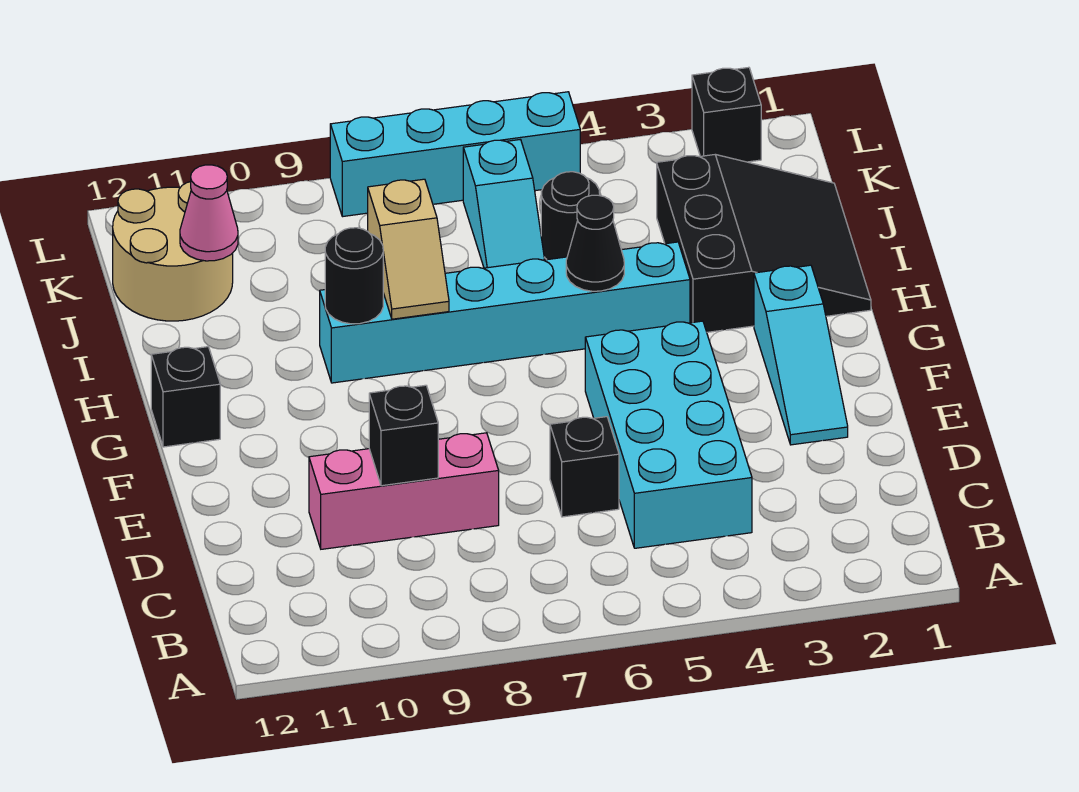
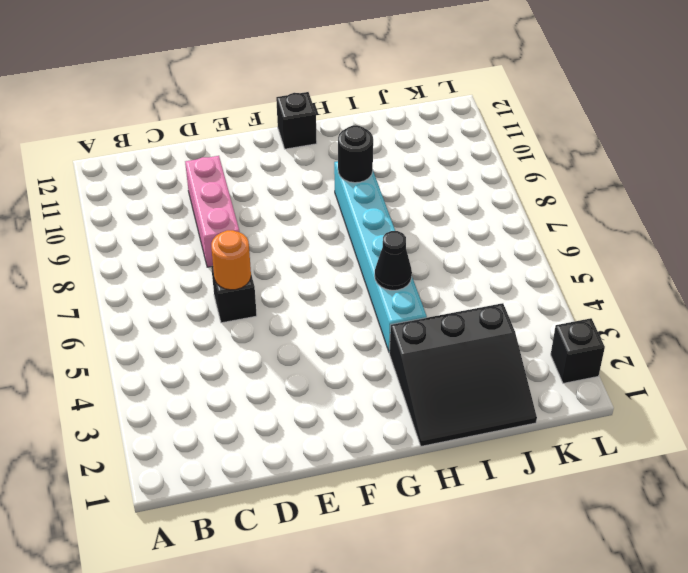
orange round brick D6 level 2 -> none
none -> cyan brick C4:F5 level 1
none -> cyan slope E2:G2 level 1 top G
none -> black round brick J5 level 1

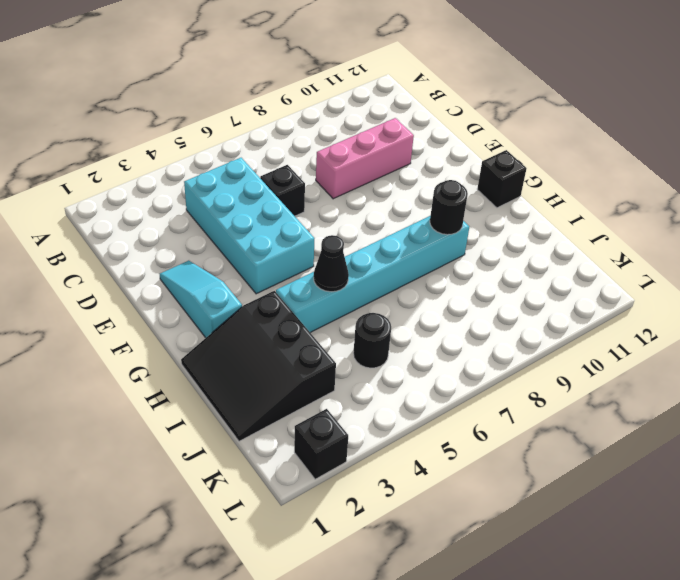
none -> cyan slope J6:K6 level 1 top K
none -> tan round brick J11:K12 level 1
none -> cyan brick L5:L8 level 1

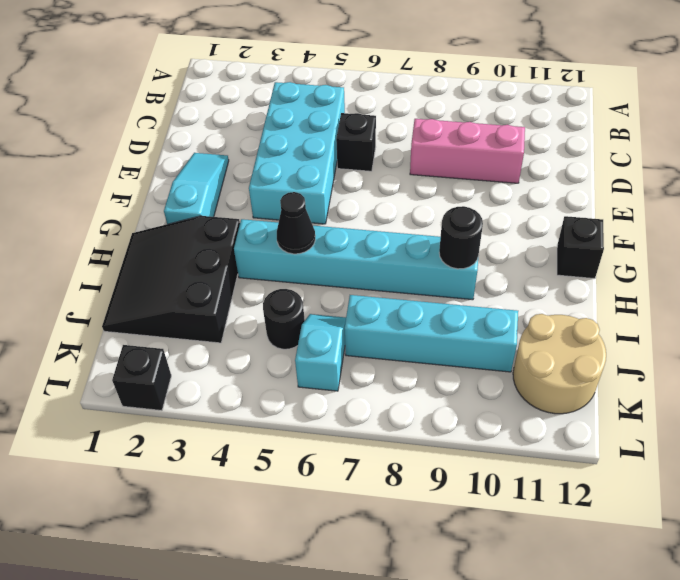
cyan brick J7:J10 level 1 -> cyan brick L5:L8 level 1
none -> black brick D9 level 2
none -> tan slope H8:I8 level 2 top I
none -> pink cone J11 level 2

